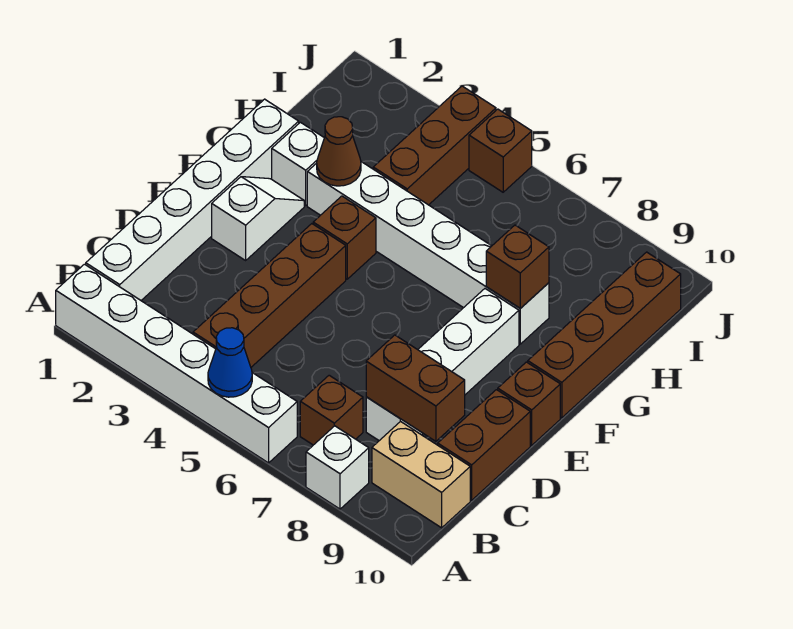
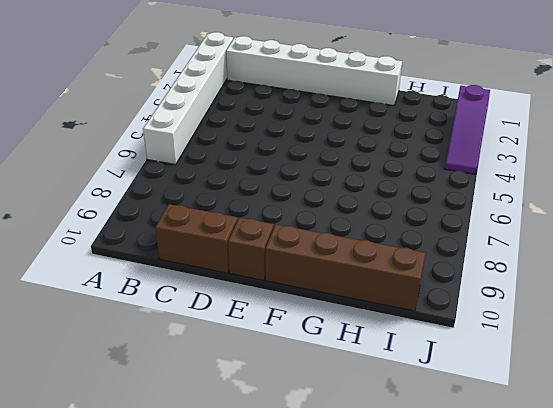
purple slope J2:J4 level 1 top 2 -> brown brick H4:J4 level 1
none -> white brick A8 level 1
none -> brown brick B4:E4 level 1
none -> brown brick B7 level 1

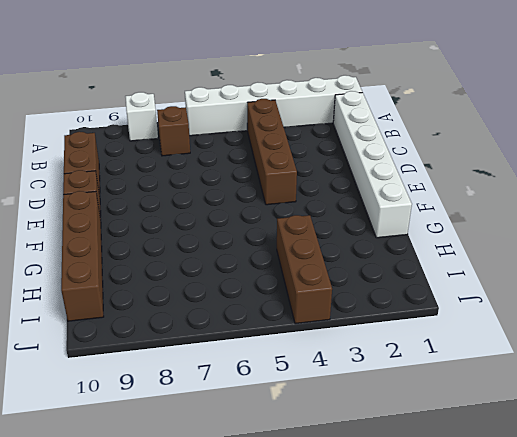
none -> tan brick B9:B10 level 1
none -> white brick C8:F8 level 1
none -> white slope E2:F2 level 1 top E

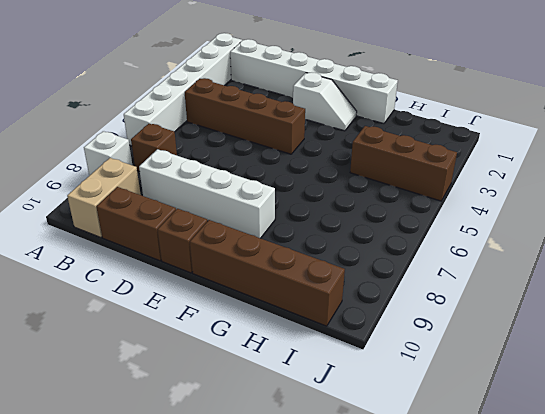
none -> brown brick F4 level 1
none -> white brick G2 level 1
none -> white brick G3:G8 level 1

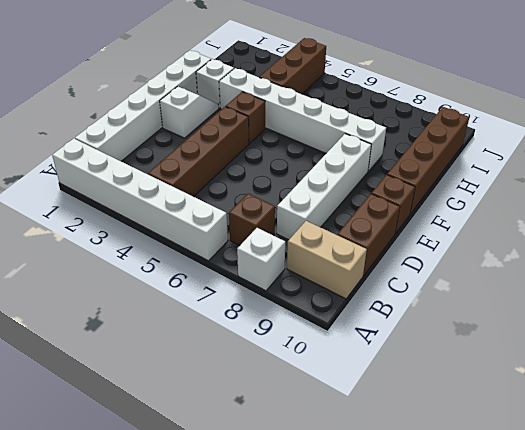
none -> brown brick J5 level 1
none -> blue cone A5 level 2
none -> brown brick C8:C9 level 2

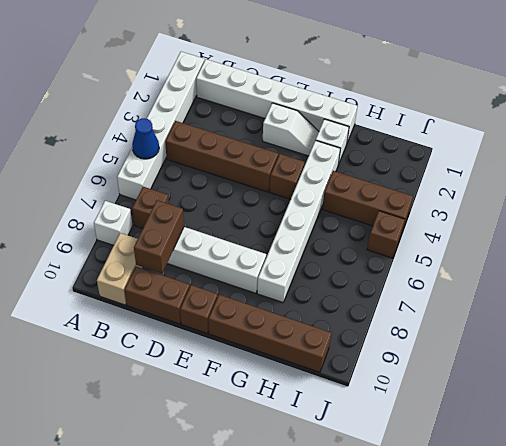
none -> brown cone G3 level 2
none -> brown brick G8 level 2

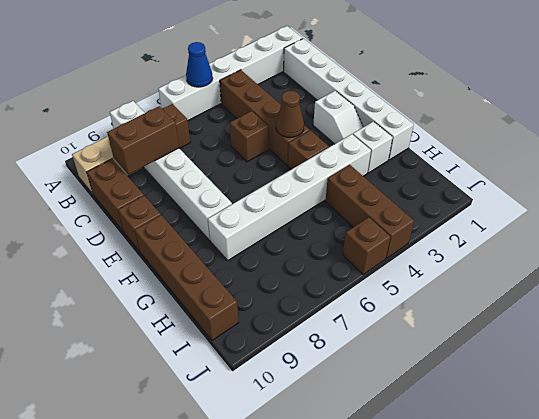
brown brick D5 level 1 -> brown brick G8 level 2
brown cone E4 level 2 -> brown cone G3 level 2

